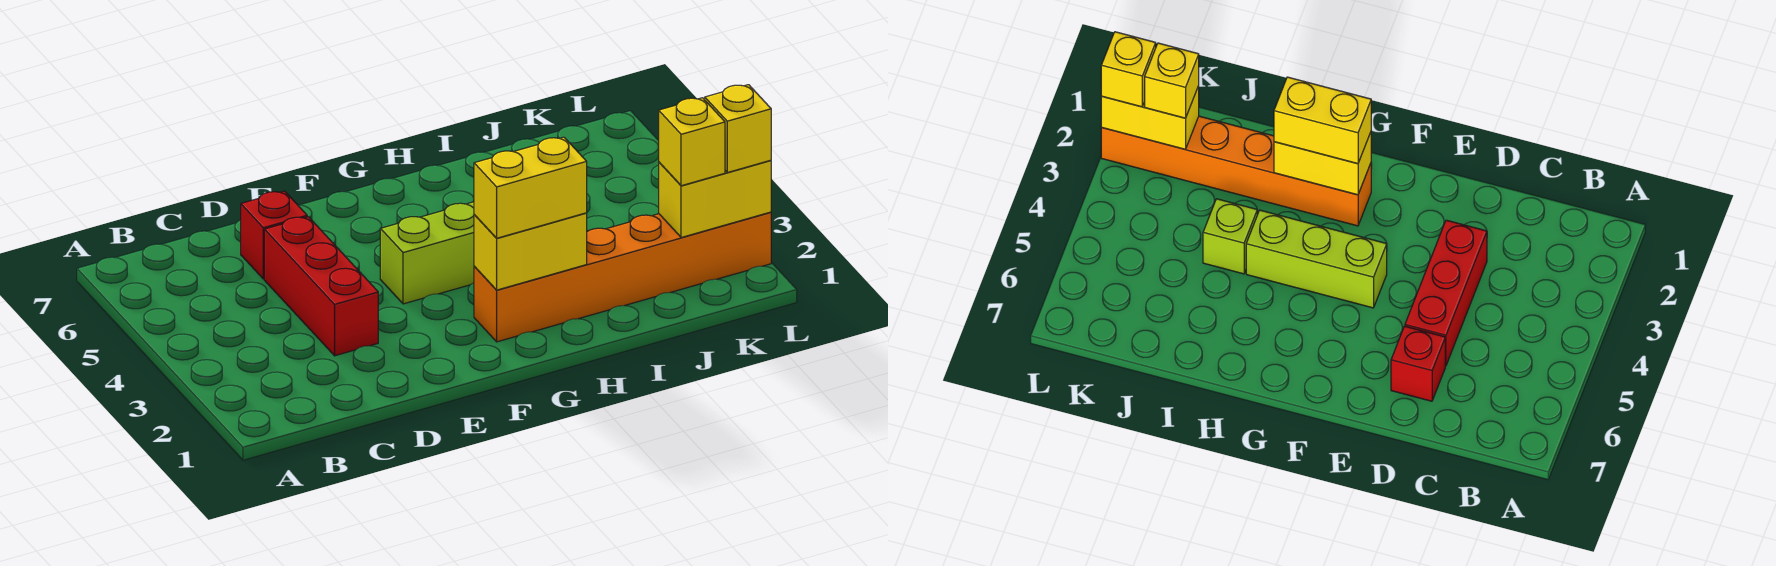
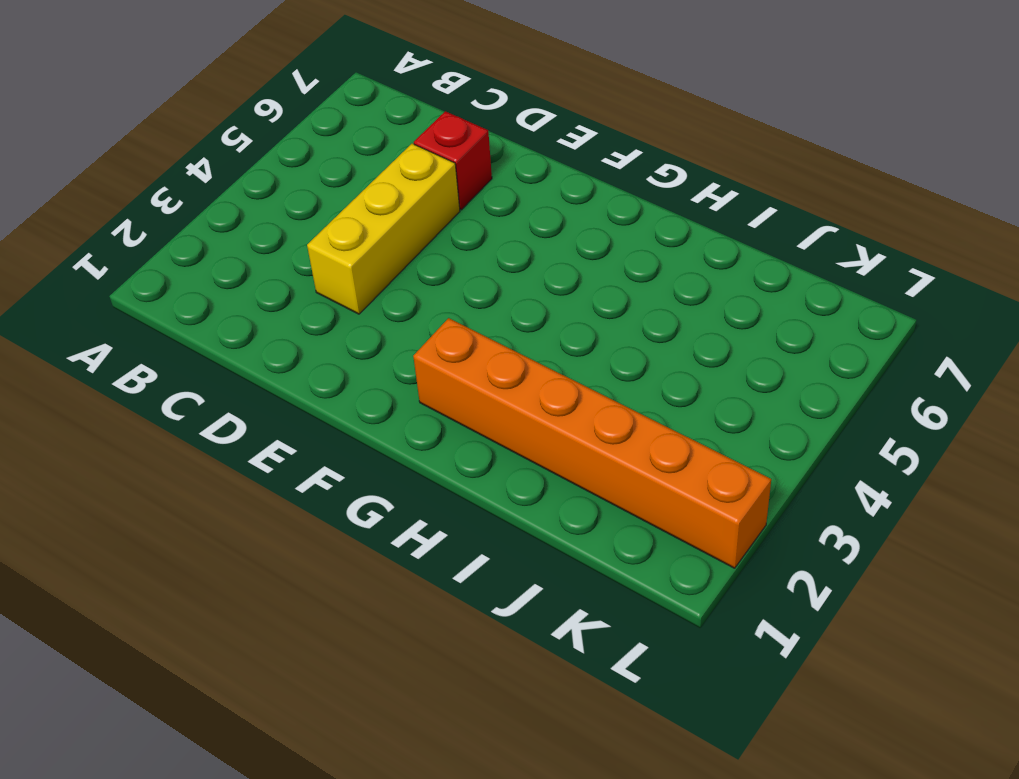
yellow brick D3:D5 level 1 -> red brick D3:D5 level 1
none -> lime brick F4:H4 level 1
none -> lime brick I4 level 1

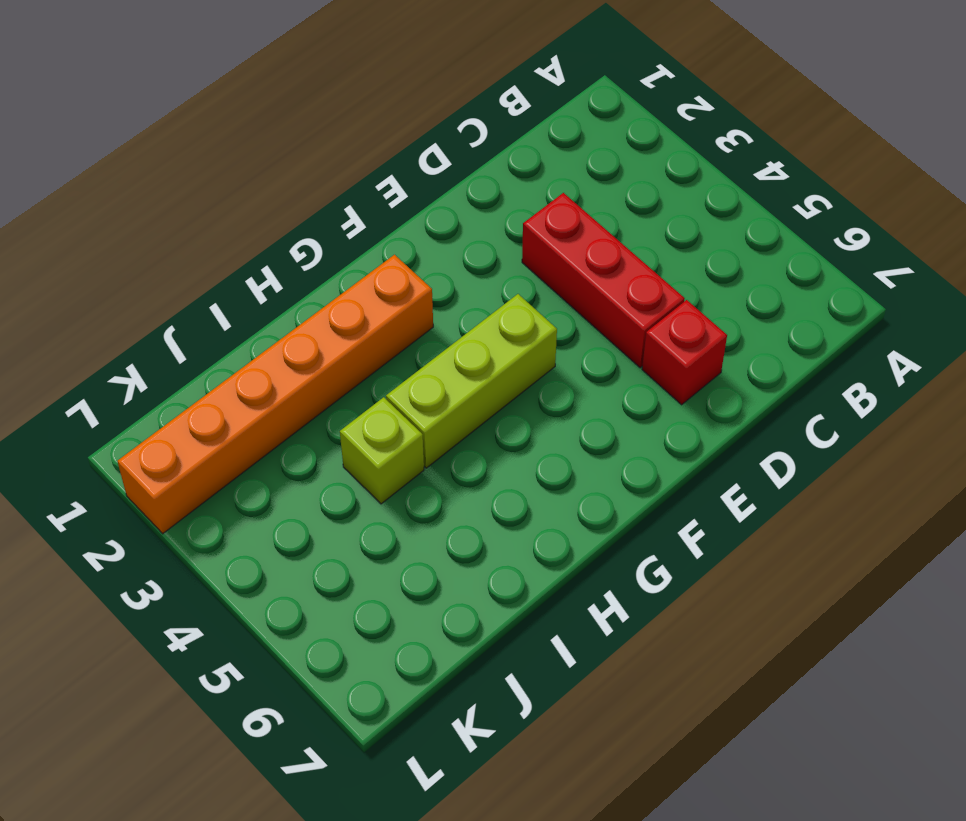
none -> yellow brick G2:H2 level 2
none -> yellow brick K2:L2 level 2

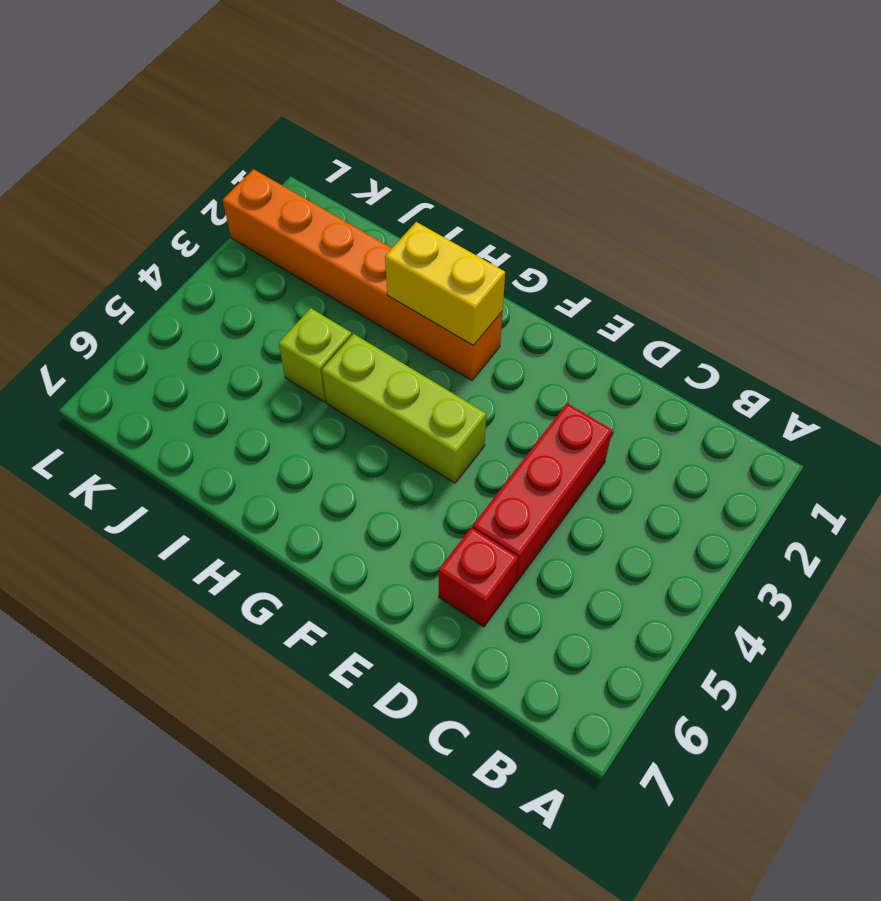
none -> yellow brick K2:L2 level 2
none -> yellow brick G2:H2 level 3

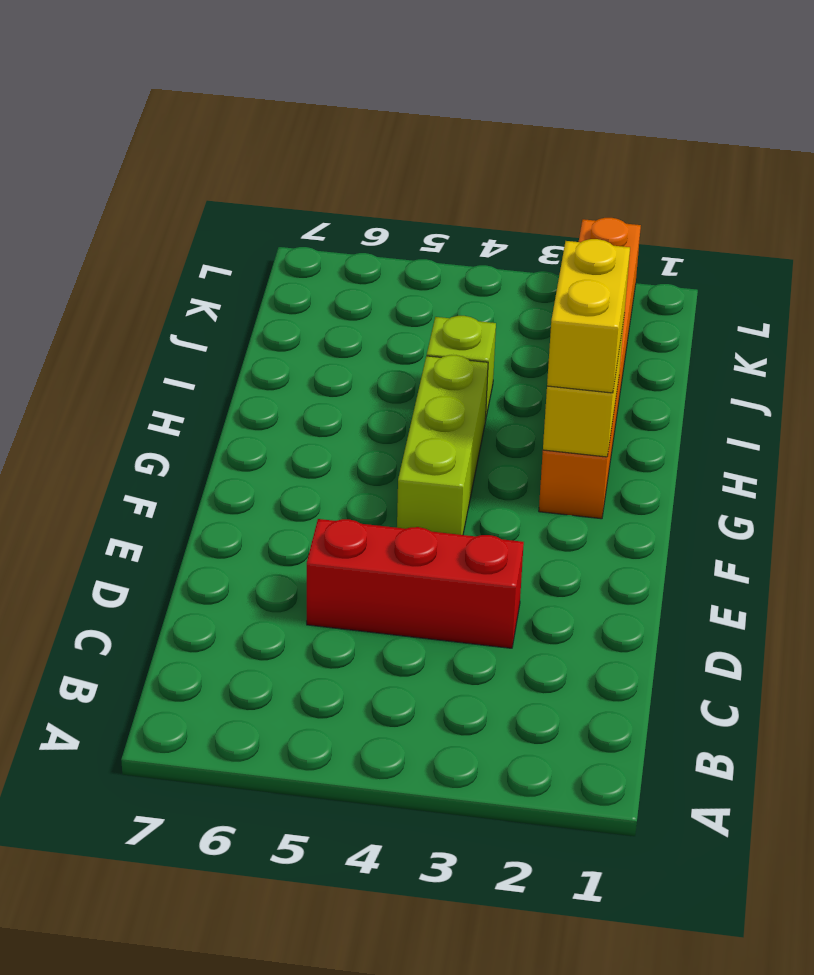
none -> red brick D6 level 1
none -> yellow brick K2:L2 level 2

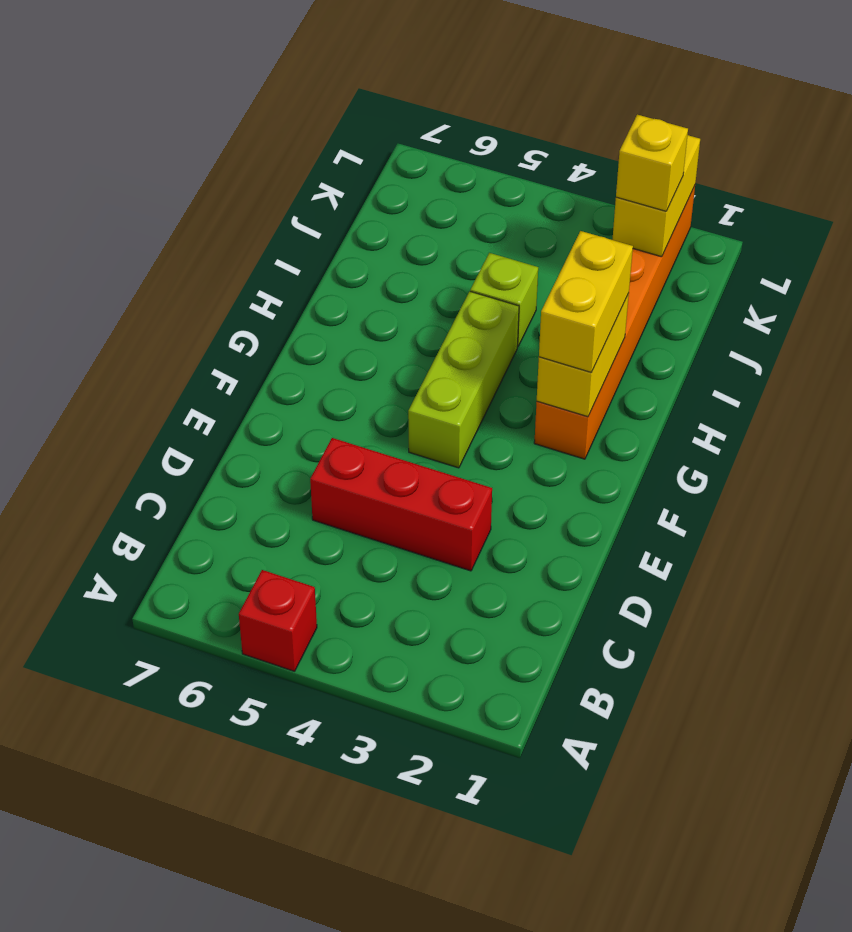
red brick A5 level 1 -> red brick D6 level 1
none -> yellow brick L2 level 3

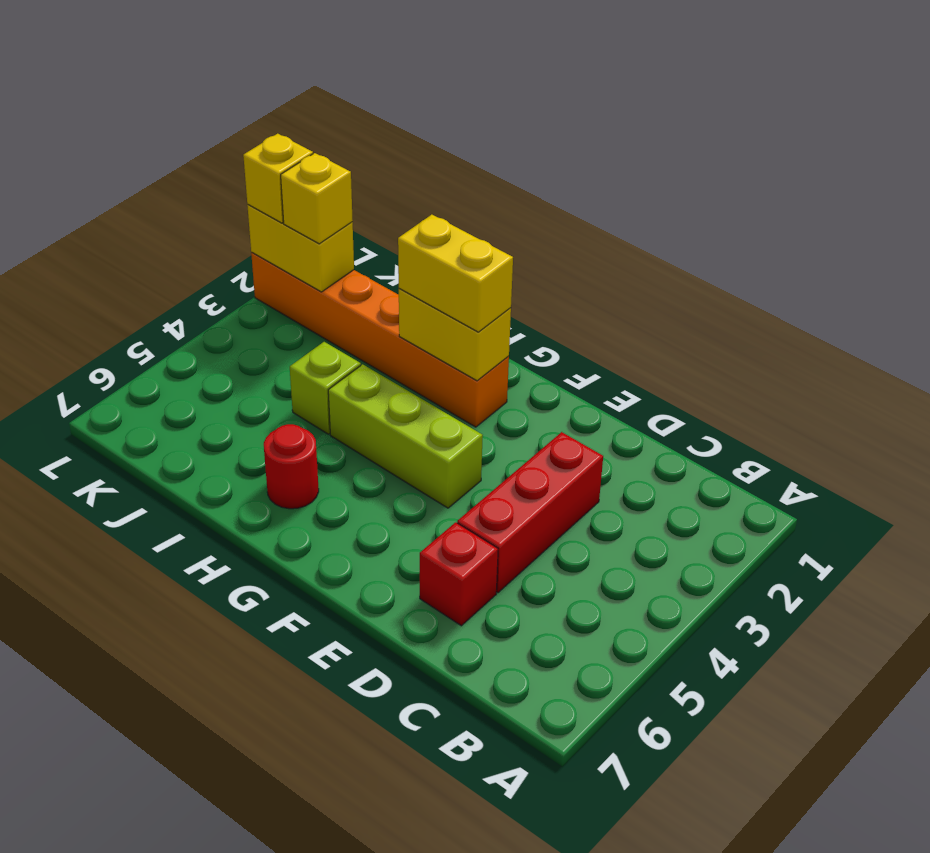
red round brick H6 level 1 -> none

